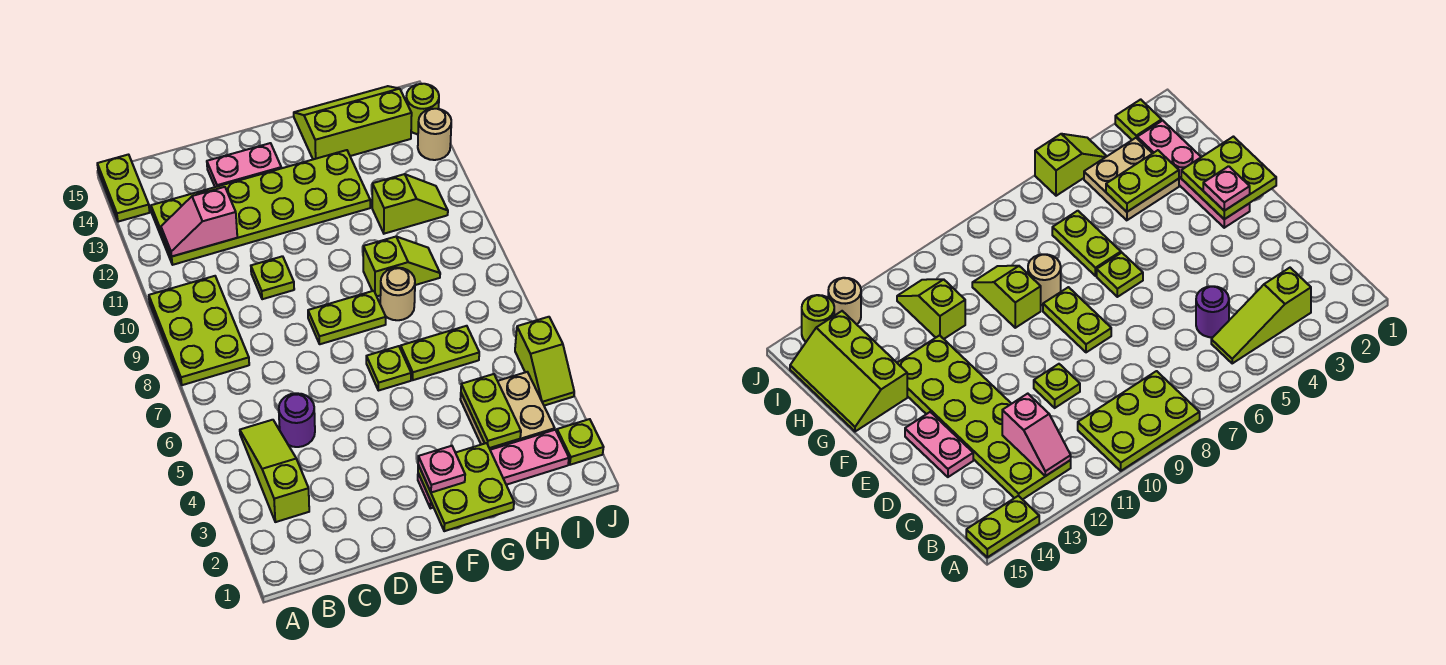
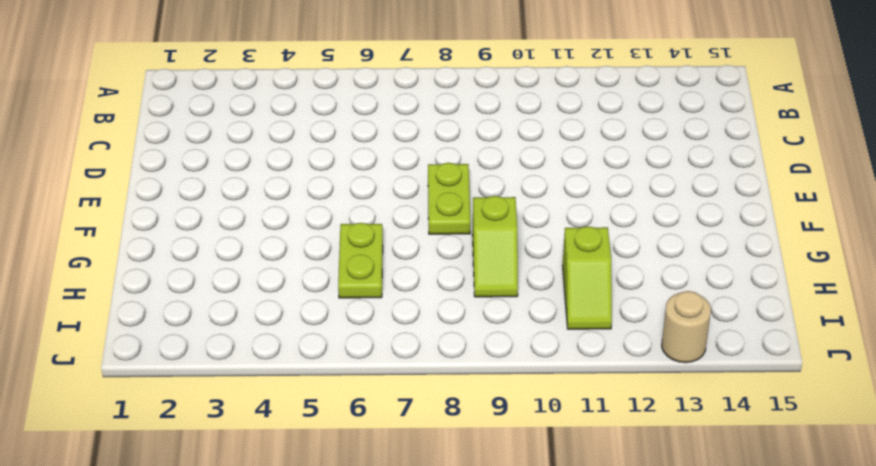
none -> lime plate A8:B10 level 1
none -> lime plate A14:A15 level 1
none -> lime slope B3:B5 level 1 top 3

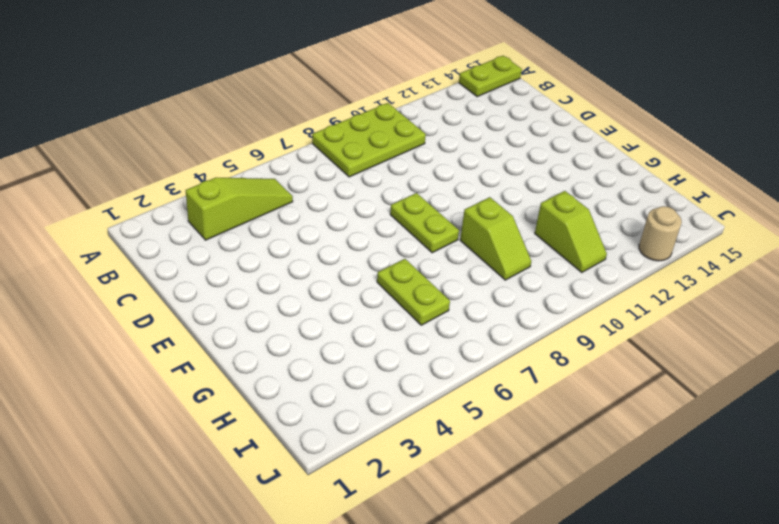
none -> lime plate B12:G13 level 1
none -> purple round brick C5 level 1
none -> lime plate D10 level 1

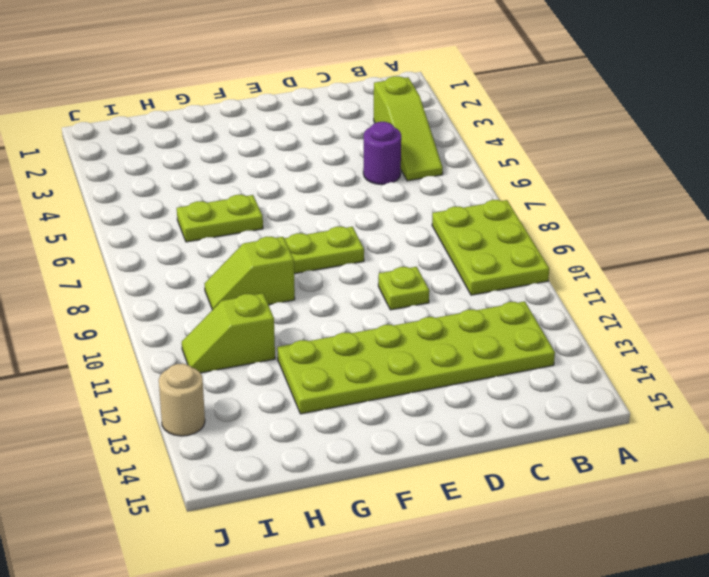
none -> lime plate A14:A15 level 1
none -> pink plate D14:E14 level 1
none -> pink plate F2:I2 level 1

